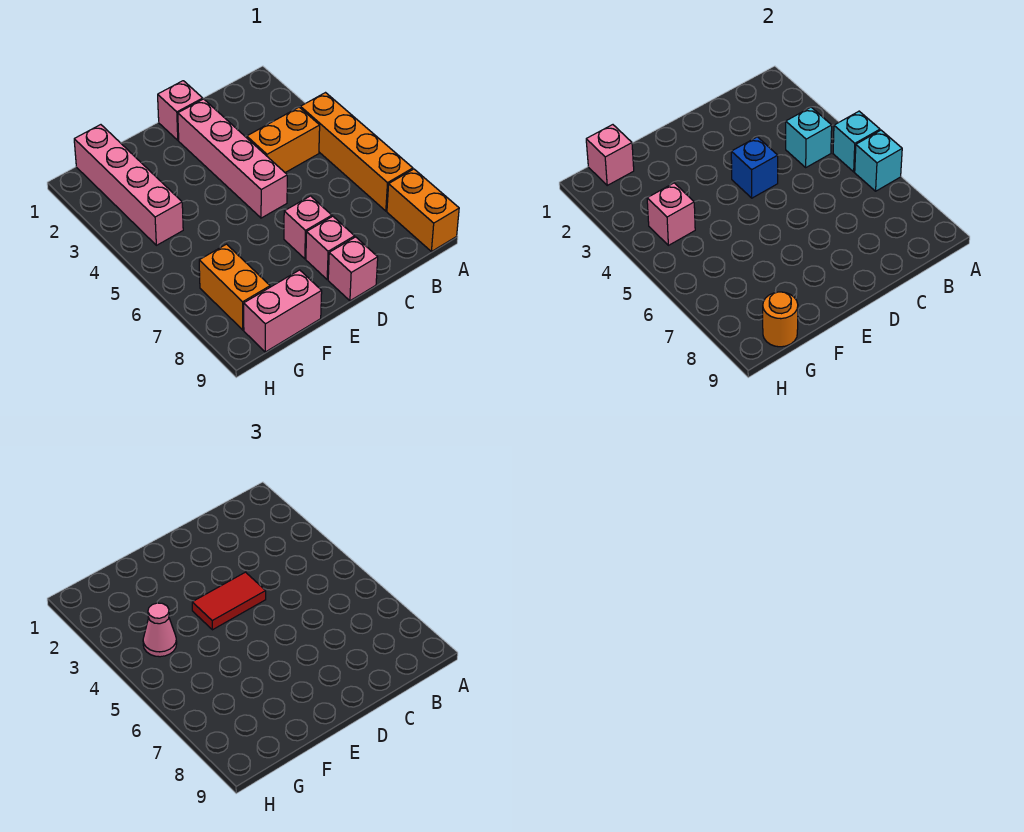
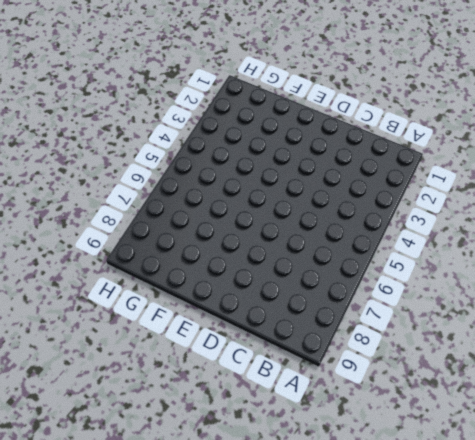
none -> orange brick A4:A7 level 1
none -> orange brick A8:A9 level 1
none -> orange brick B4:C4 level 1

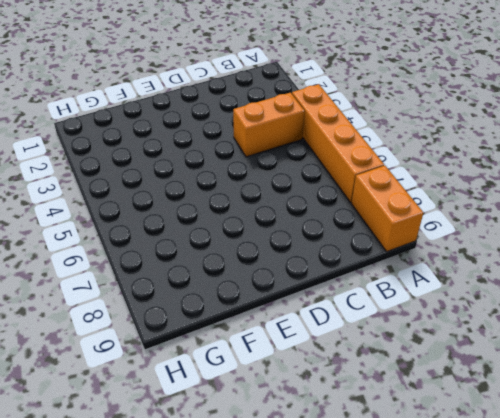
none -> pink brick D1 level 1
none -> pink brick D2:D5 level 1
none -> pink brick D7 level 1

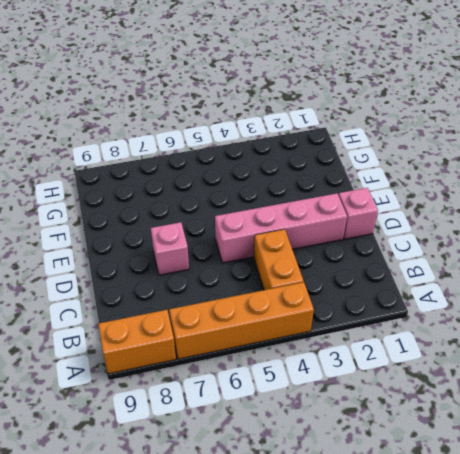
none -> pink brick D8 level 1
none -> pink brick D9 level 1
none -> pink brick F9:G9 level 1

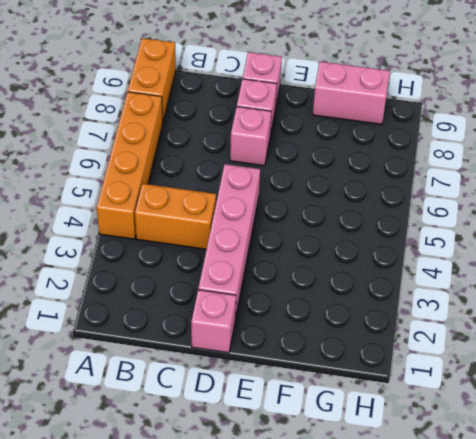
none -> pink brick G1:G4 level 1
none -> orange brick G7:G8 level 1
none -> cyan brick A5 level 2

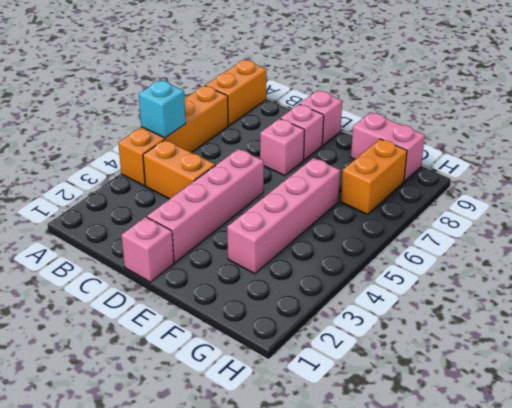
pink brick F3:F6 level 1 -> pink brick G1:G4 level 1
none -> cyan brick A6 level 2
none -> cyan brick B4 level 2
none -> blue brick D4 level 2

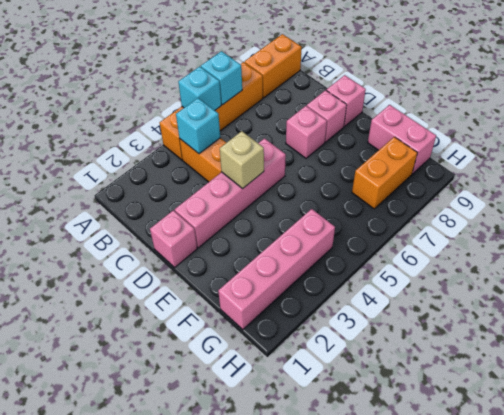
tan brick D4 level 2 -> blue brick D4 level 2
none -> pink brick G1 level 2
none -> pink brick G4 level 2
none -> orange round brick G9 level 2

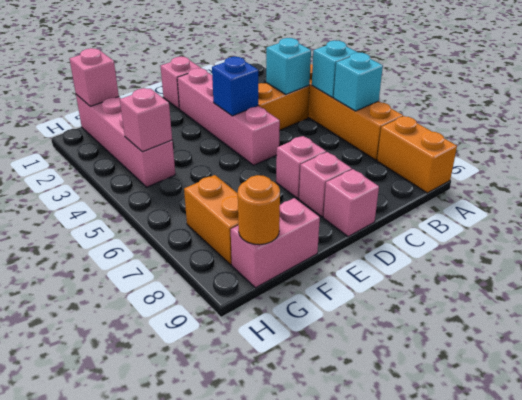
none -> red tile D4:E4 level 3
none -> pink cone G4 level 3

